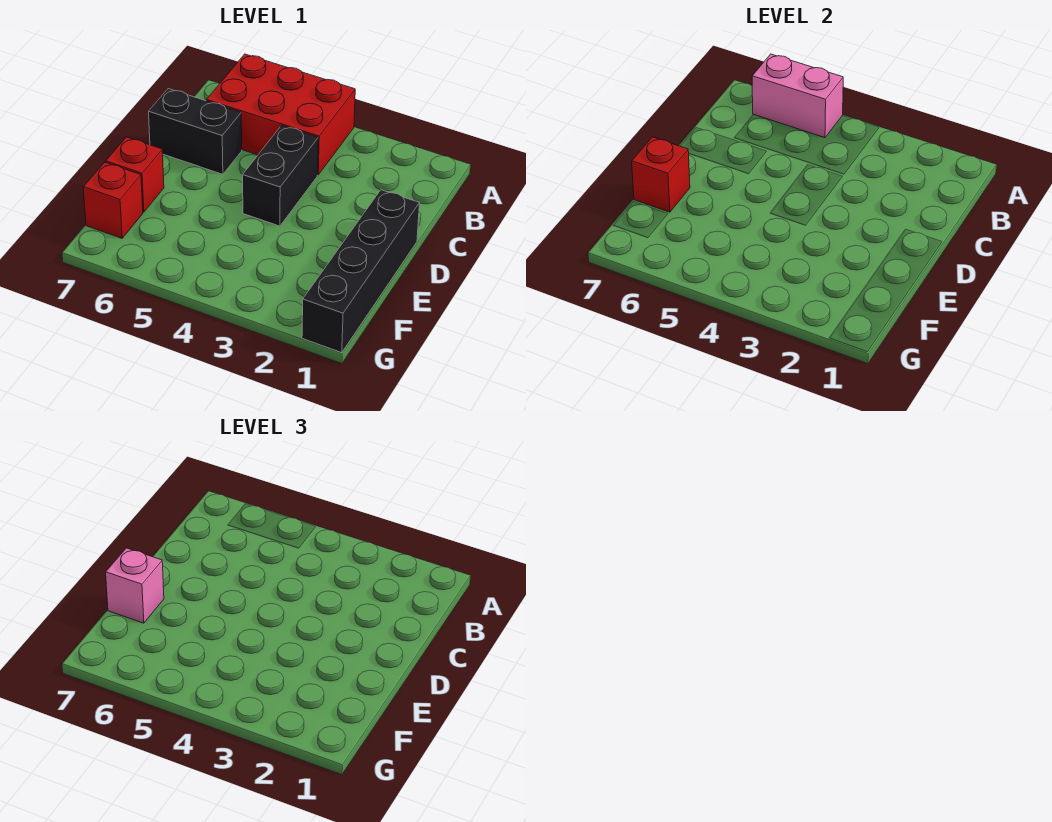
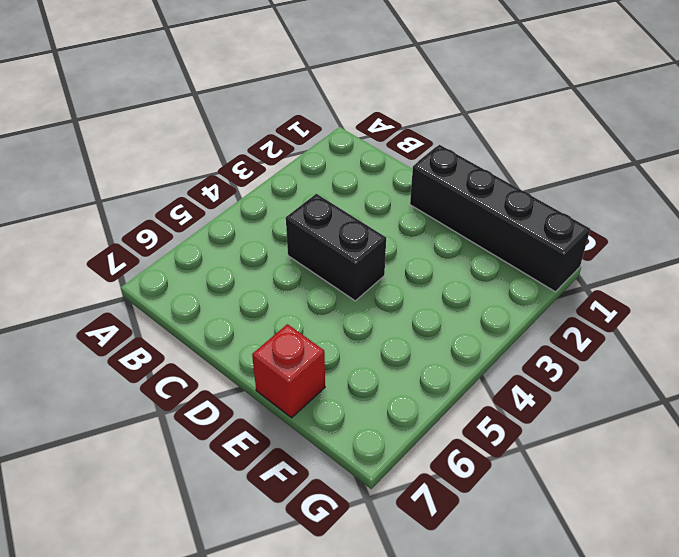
none -> red brick A4:B6 level 1
none -> black brick C6:C7 level 1

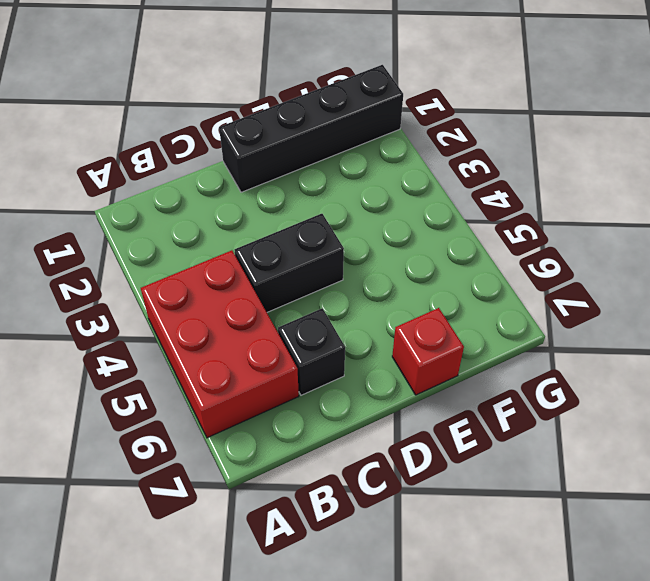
black brick C6 level 1 -> black brick C6:C7 level 1
none -> red brick F7 level 1
none -> pink brick A5:A6 level 2

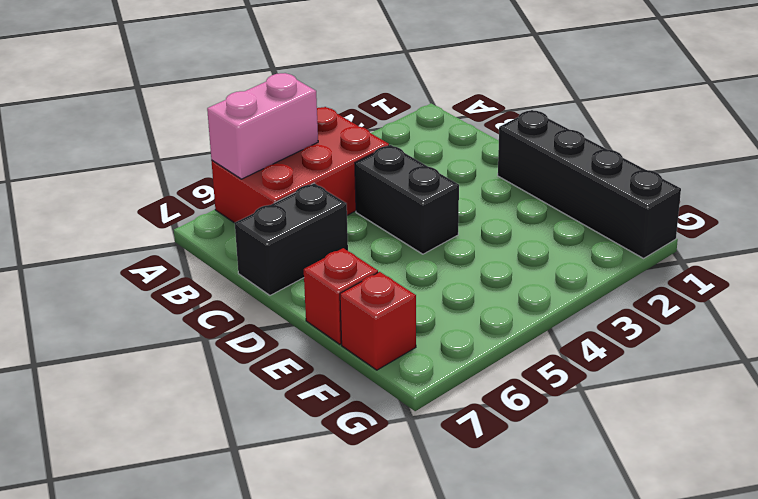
none -> red brick E7 level 2
none -> pink brick E7 level 3

